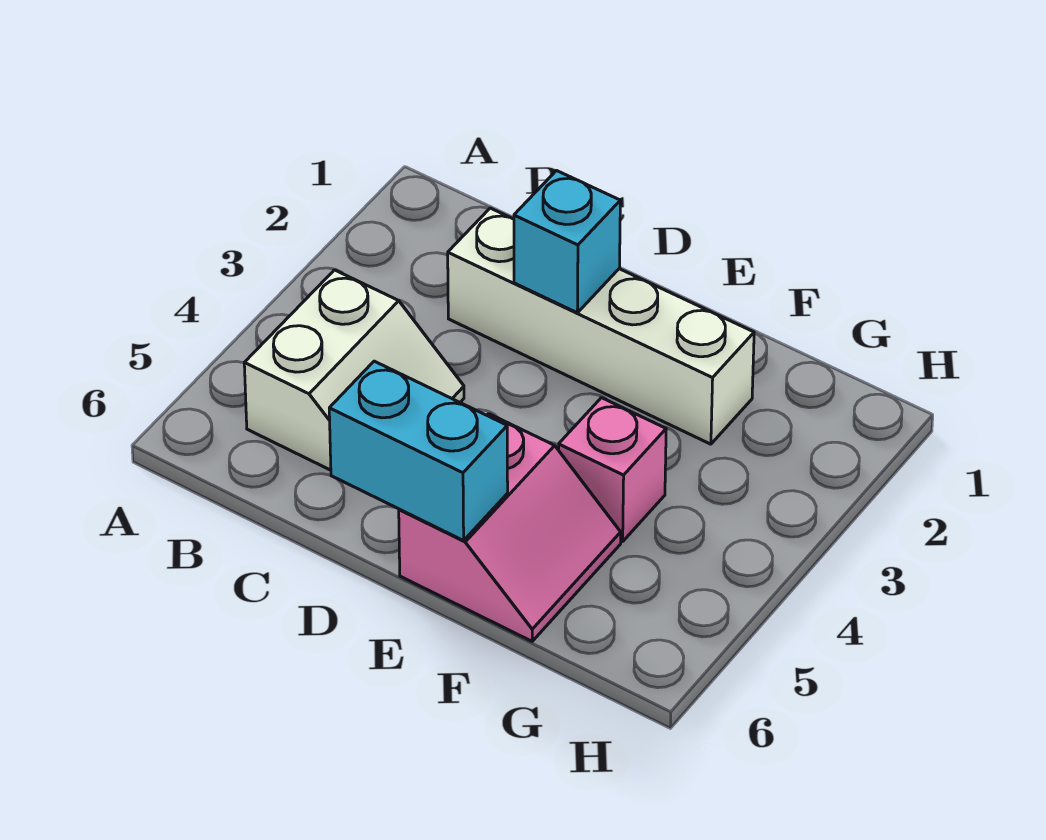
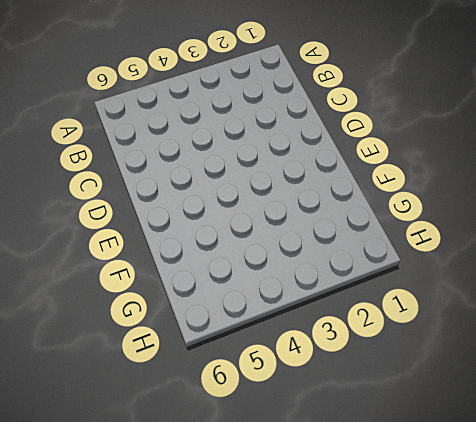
none -> white slope B4:C5 level 1 top B
none -> white brick C2:F2 level 1

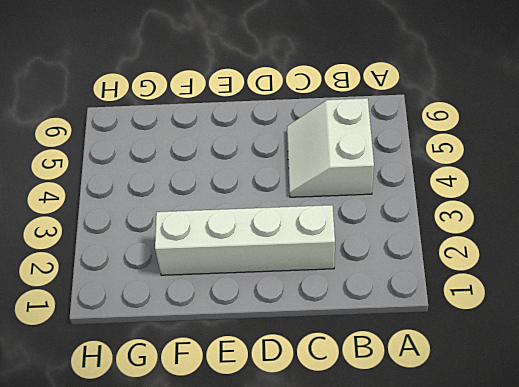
none -> pink slope E5:F6 level 1 top E
none -> pink brick F4 level 1

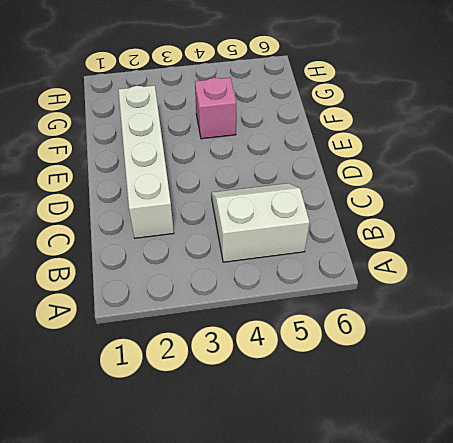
none -> pink slope E5:F6 level 1 top E
none -> cyan brick D2 level 2

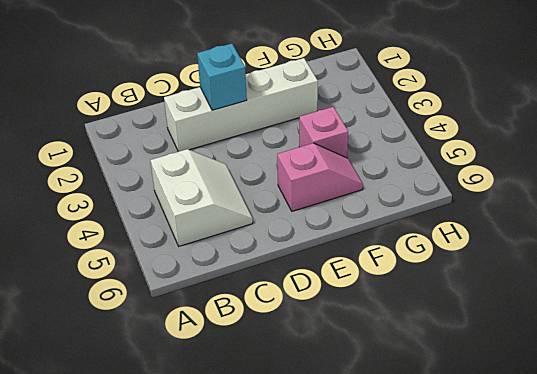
pink slope E5:F5 level 1 top E -> pink slope E5:F6 level 1 top E
none -> cyan brick D6:E6 level 2

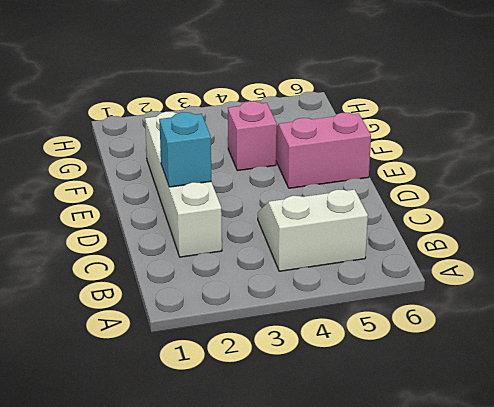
none -> cyan brick D6:E6 level 2

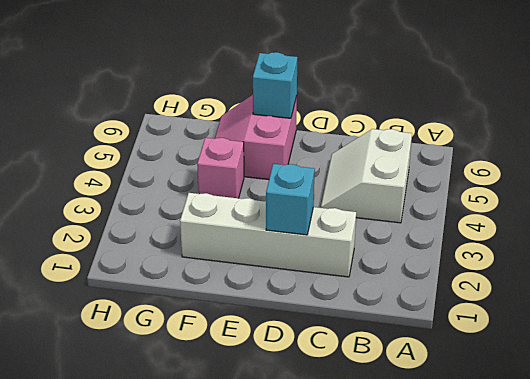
cyan brick E6 level 2 -> cyan brick D6:E6 level 2

